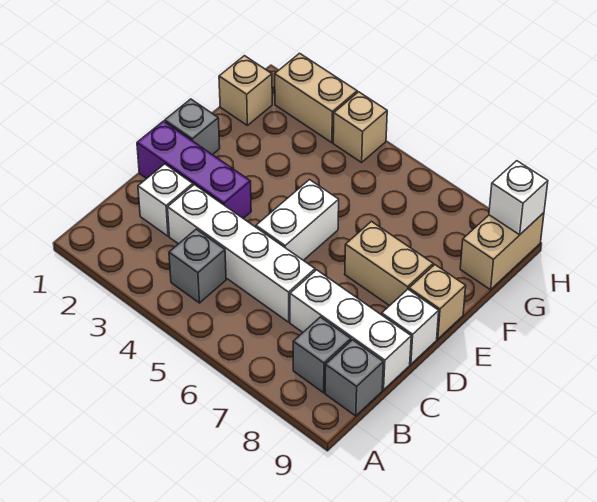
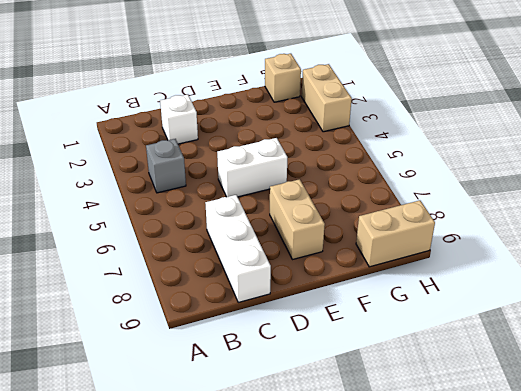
none -> grey brick B8 level 1
none -> grey brick B9 level 1
none -> white brick C3:C6 level 1

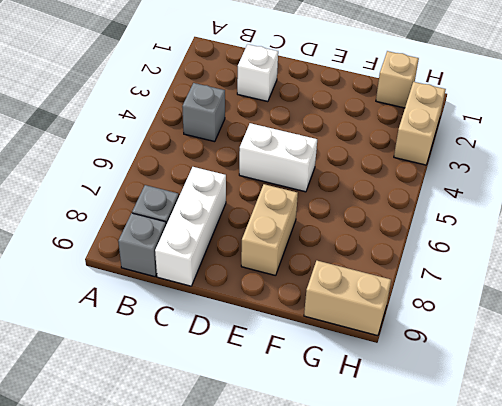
none -> white brick C3:C6 level 1
none -> purple brick D1:D3 level 1
none -> white brick D9 level 1

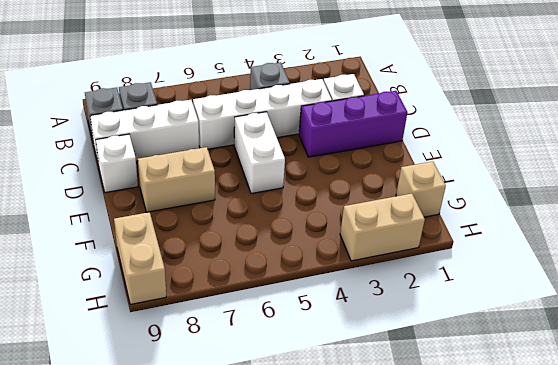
none -> grey brick E1 level 1
none -> tan brick E9 level 1
none -> tan brick H4 level 1

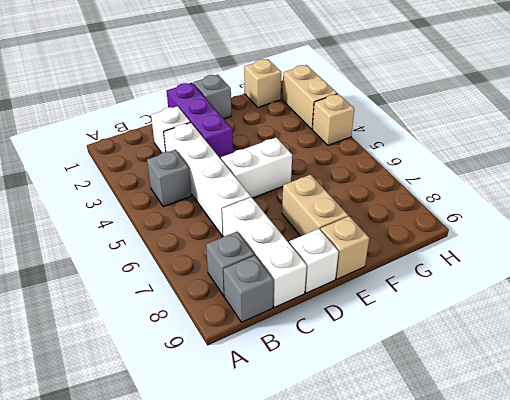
none -> tan brick G9:H9 level 1
none -> white brick H9 level 2

